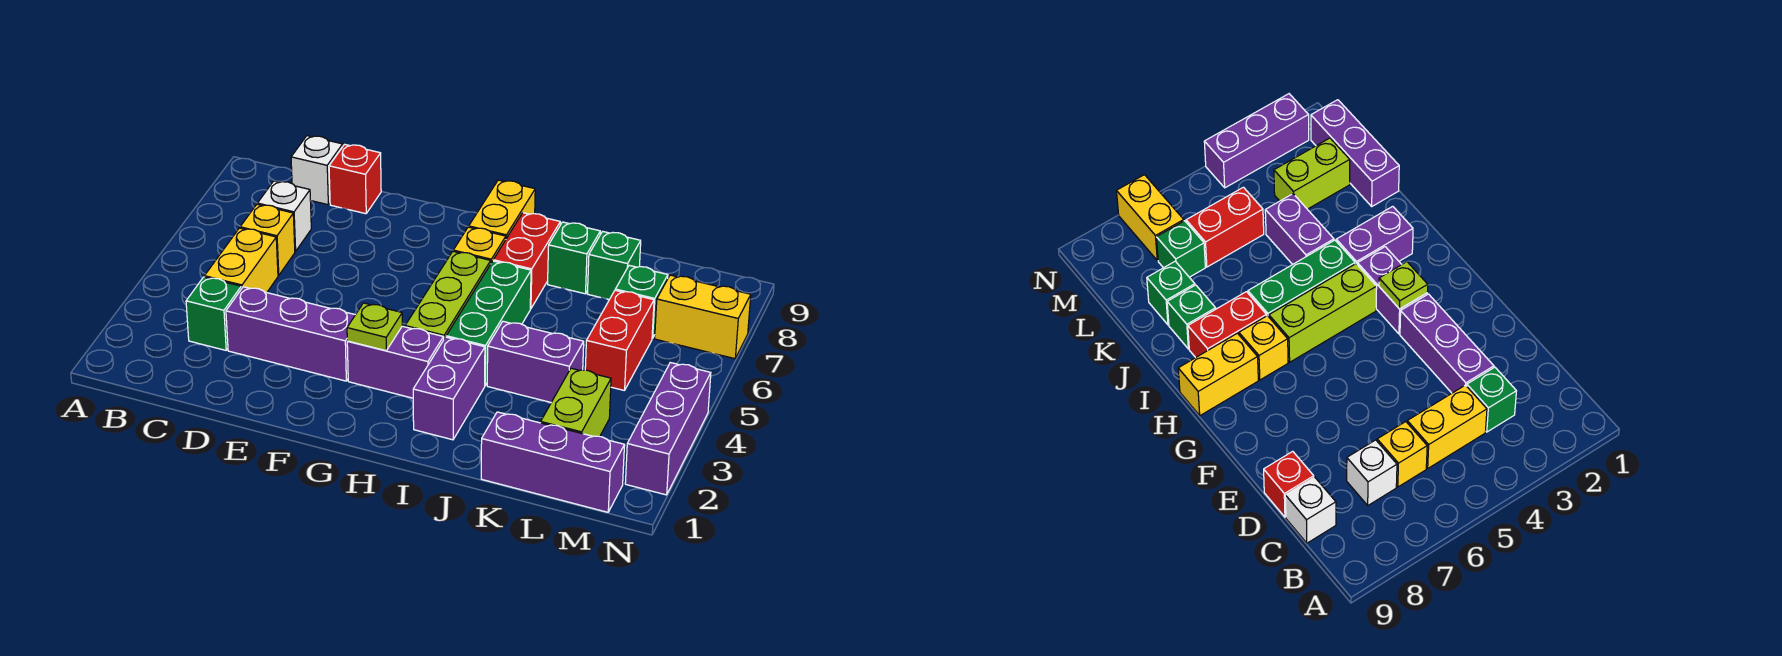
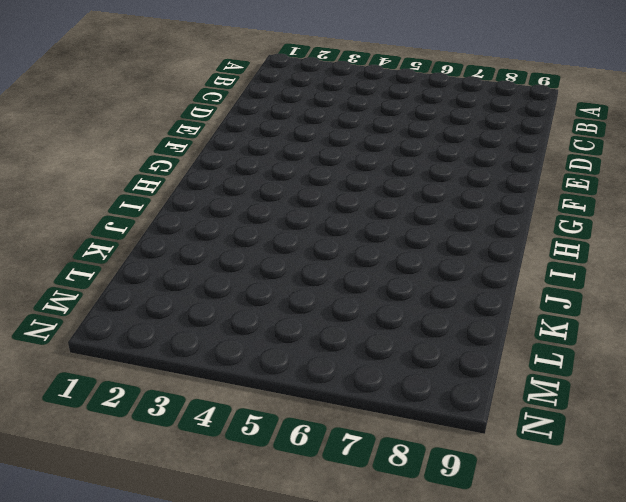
none -> green brick C3 level 1
none -> yellow brick C4:C5 level 1
none -> yellow brick C6 level 1

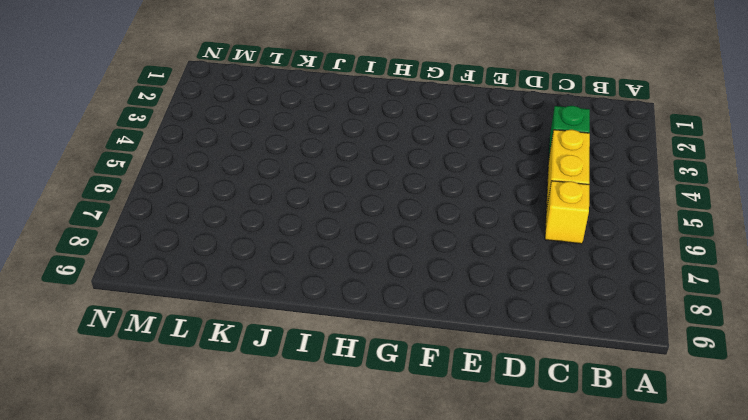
none -> white brick C7 level 1
none -> white brick C9 level 1
none -> purple brick D3:F3 level 1

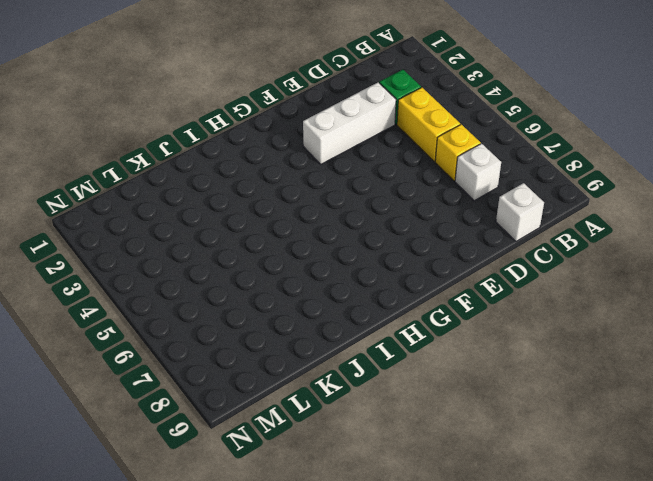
white brick D3:F3 level 1 -> purple brick D3:F3 level 1
none -> red brick D9 level 1
none -> purple brick G3:H3 level 1
none -> lime brick H4:H6 level 1

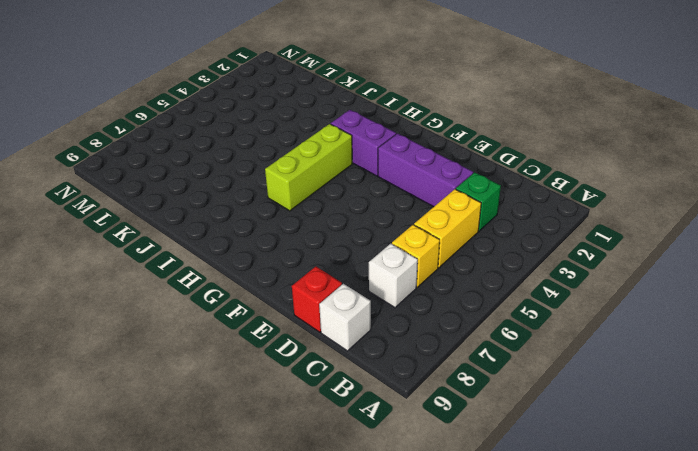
none -> yellow brick H7 level 1
none -> yellow brick H8:H9 level 1
none -> purple brick I2:I3 level 1

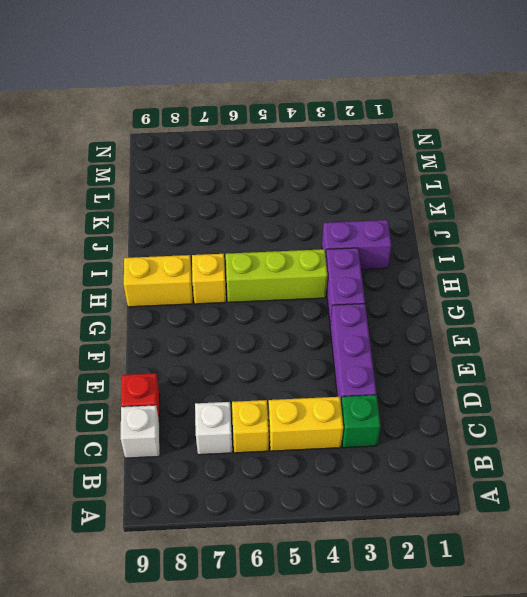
none -> green brick I4:I6 level 1
none -> red brick I7:I8 level 1
none -> purple brick J4:K4 level 1

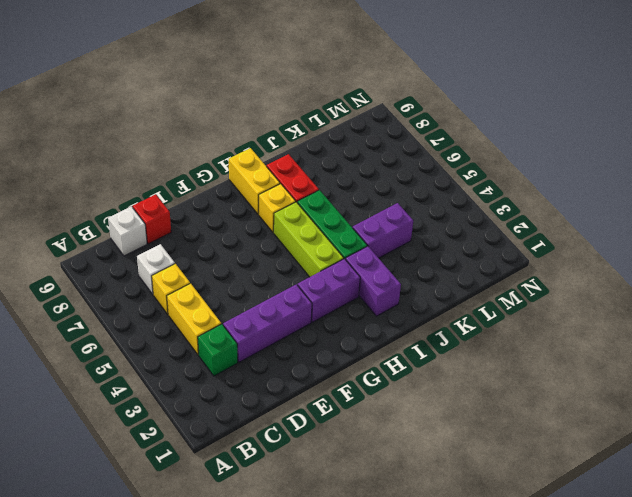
none -> green brick J8 level 1
none -> purple brick K1:M1 level 1
none -> green brick K8 level 1

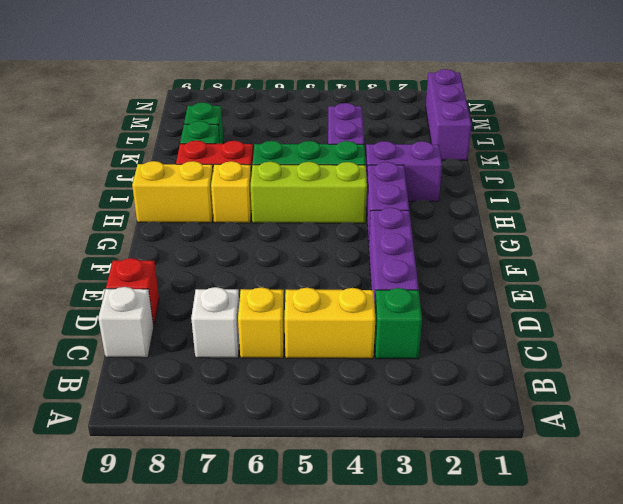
none -> lime brick L2:L3 level 1
none -> red brick L5:L6 level 1
none -> green brick L7 level 1

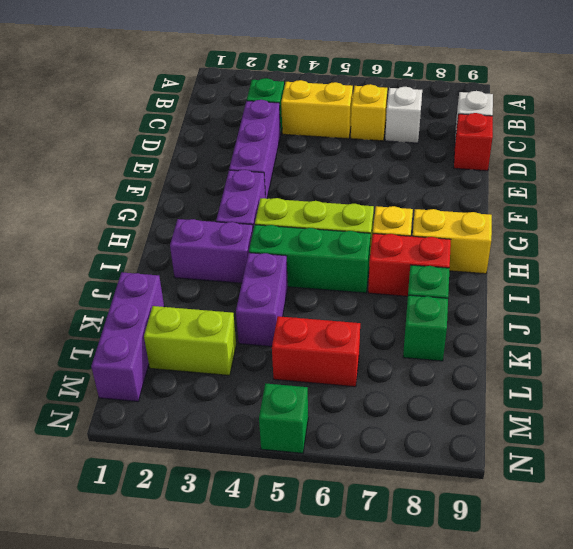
green brick N5 level 1 -> green brick L7 level 1
none -> yellow brick M7:N7 level 1
none -> purple brick N2:N4 level 1
none -> lime plate G3 level 2

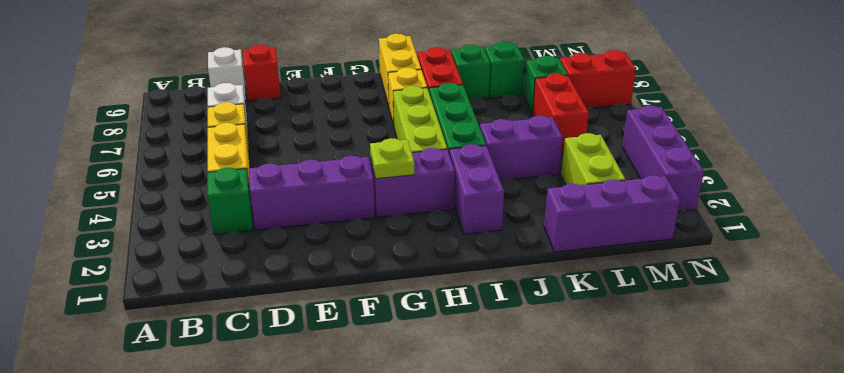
red brick M7:N7 level 1 -> yellow brick M7:N7 level 1

